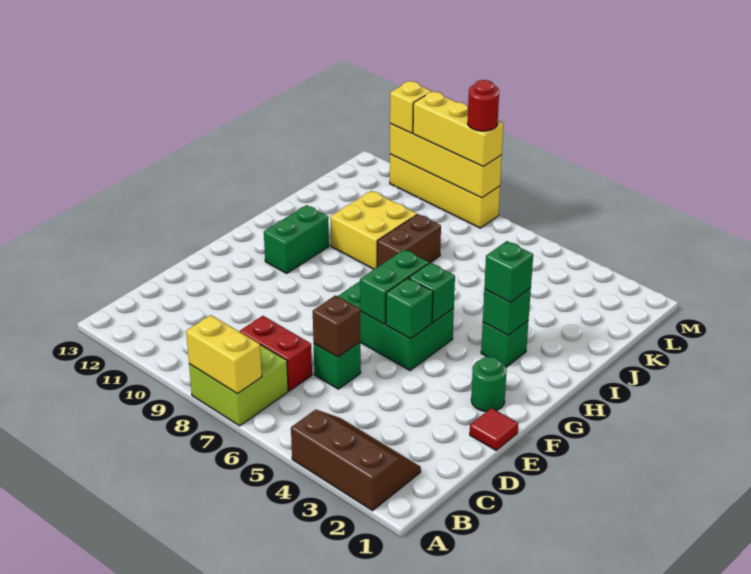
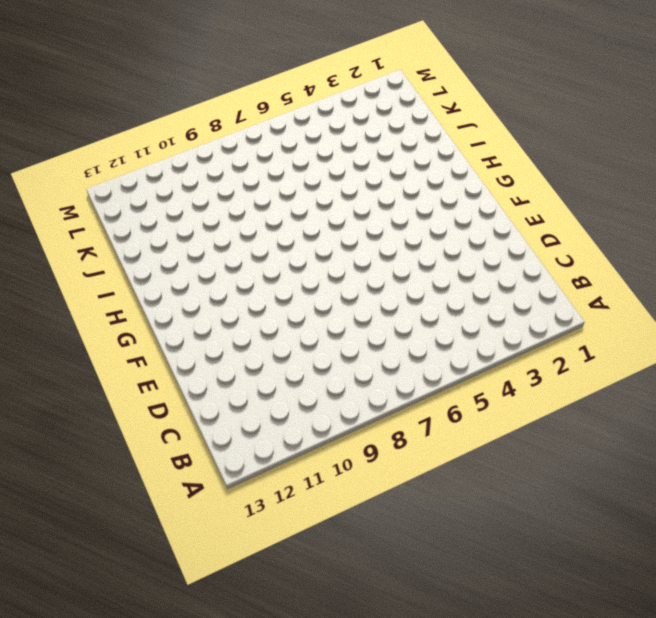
none -> brown slope A2:B4 level 1 top A
none -> lime brick A7:B8 level 1
none -> red brick C7:C8 level 1

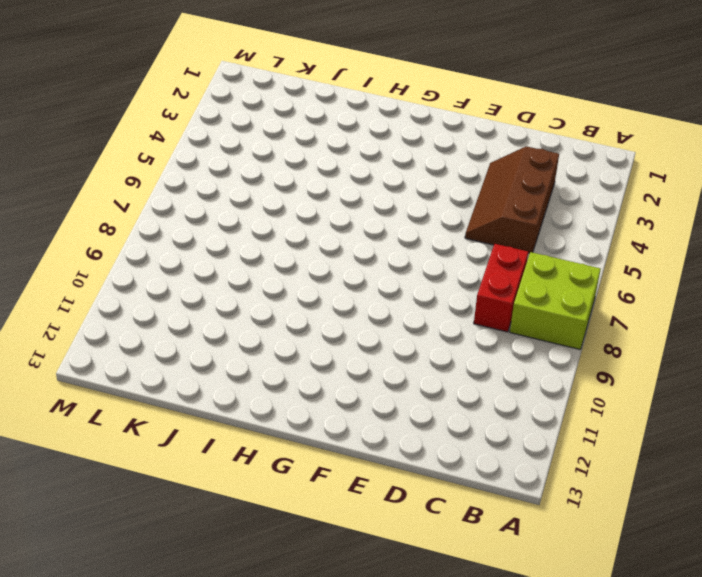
brown slope C3:D5 level 1 top C -> brown slope A2:B4 level 1 top A
none -> green brick D6 level 1
none -> red tile E1 level 1
none -> green round brick F2 level 1

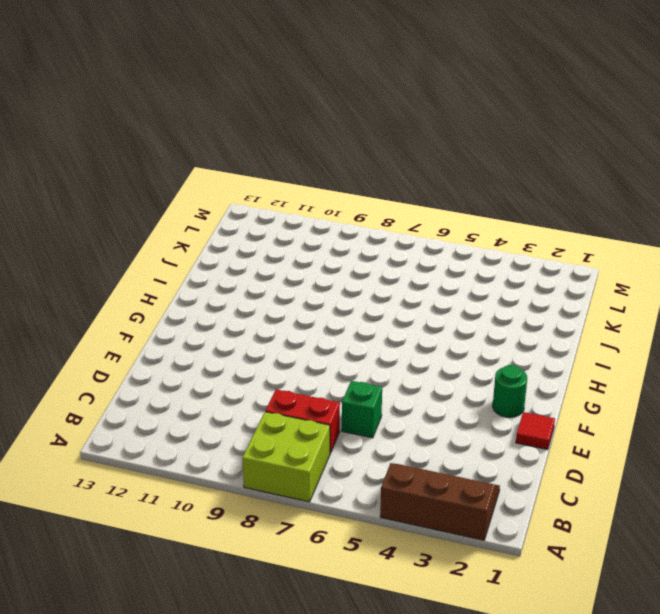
none -> green brick F5:G7 level 1
none -> green brick G11:H11 level 1
none -> green brick H3 level 1

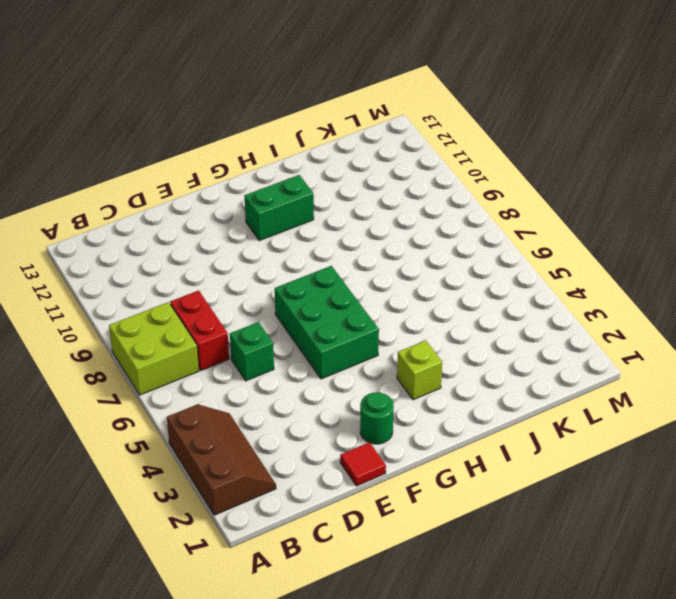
lime brick H3 level 1 -> green brick H3 level 1
none -> brown brick I8:J8 level 1
none -> yellow brick I9:J10 level 1
none -> yellow brick M8:M11 level 1

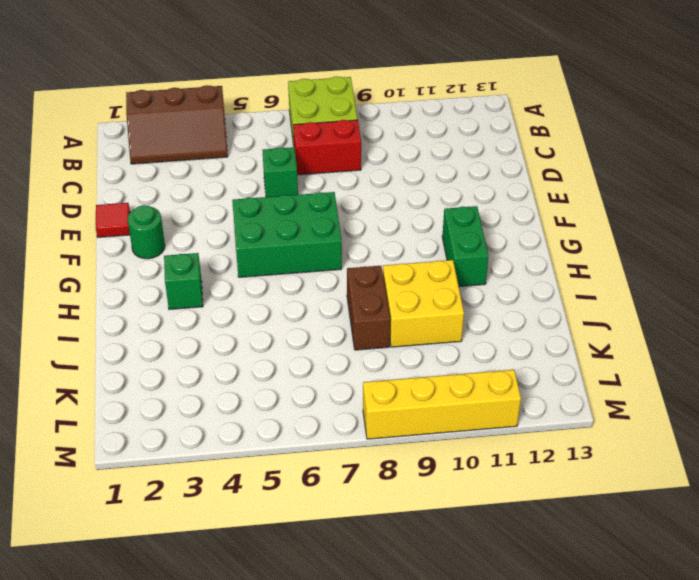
none -> yellow brick A7:A8 level 2
none -> brown brick D6 level 2
none -> green brick F5 level 2

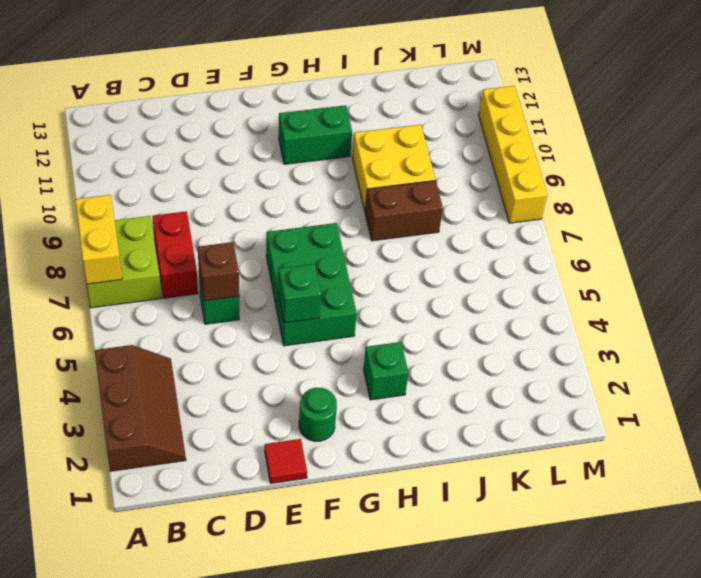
none -> green brick F6:G6 level 2
none -> green brick G5 level 2
none -> green brick H3 level 2

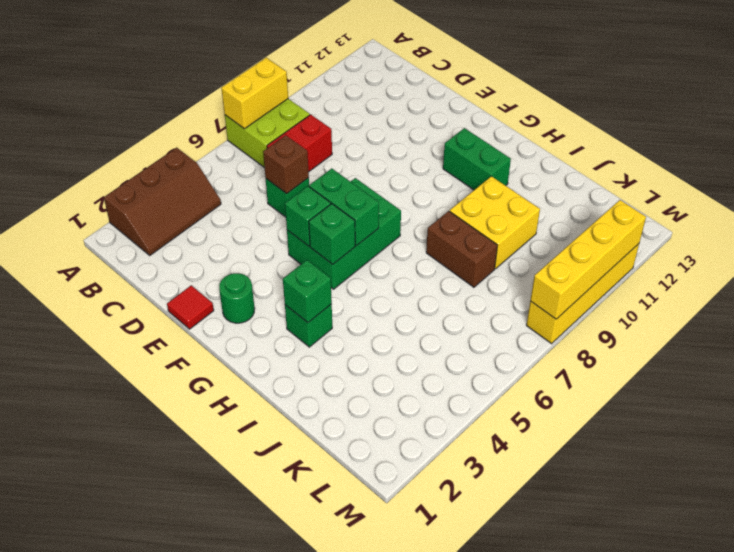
none -> green brick H3 level 3
none -> yellow brick M8:M10 level 3
none -> yellow brick M11 level 3

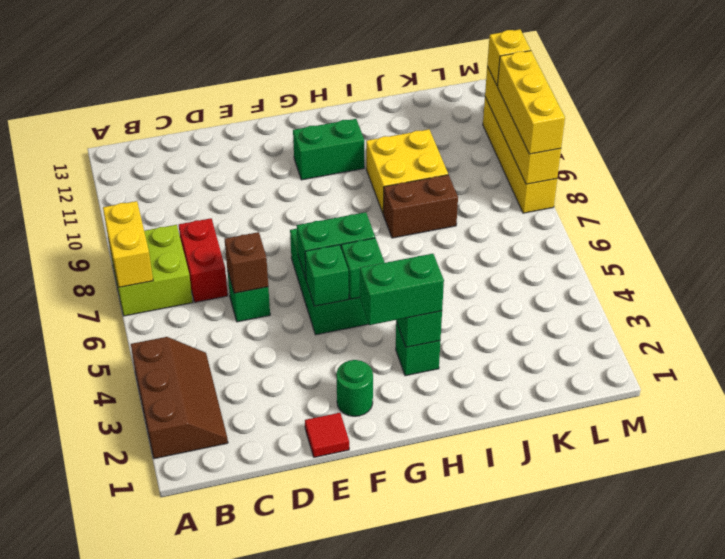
green brick G3:H3 level 3 -> green brick H3 level 3
none -> red round brick M8 level 4

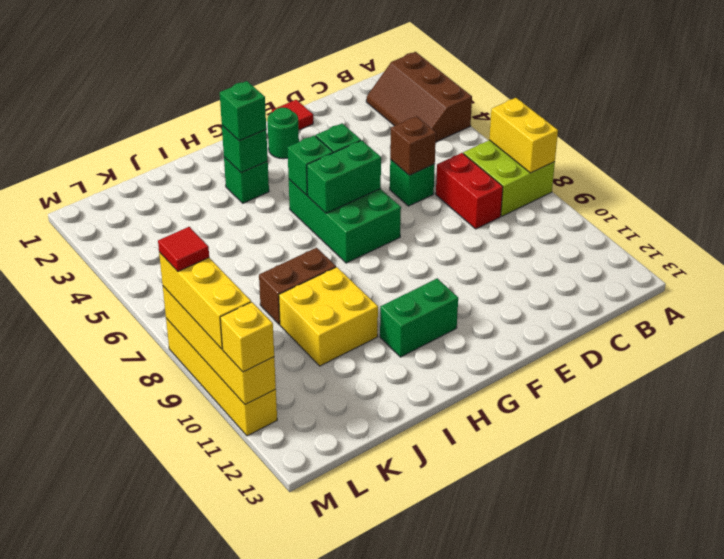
red tile M8 level 4 -> red round brick M8 level 4

